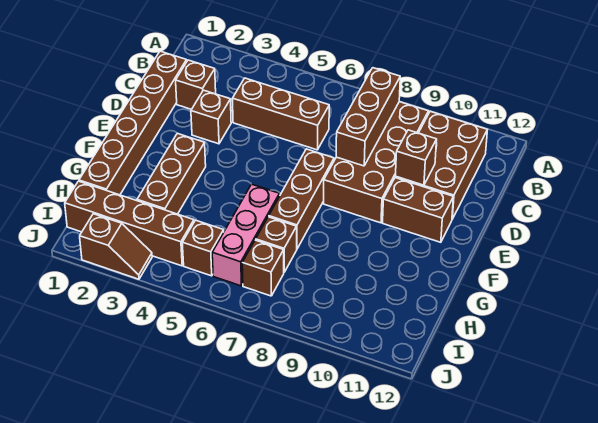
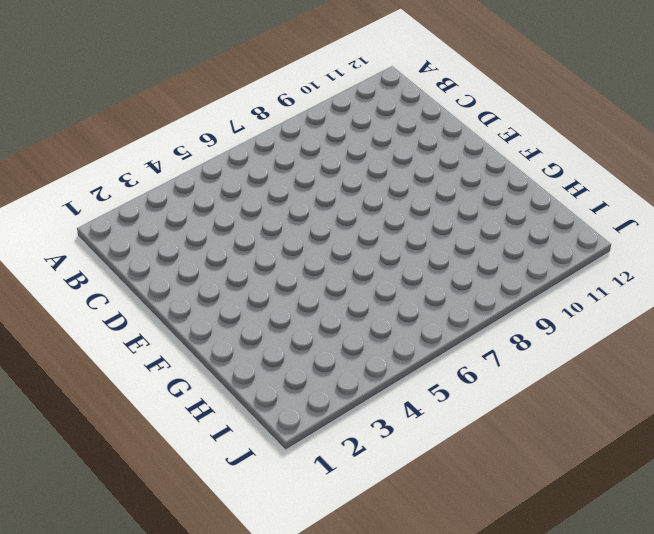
none -> brown brick B8:E9 level 1
none -> brown brick B10:D11 level 1
none -> brown brick C1:H1 level 1

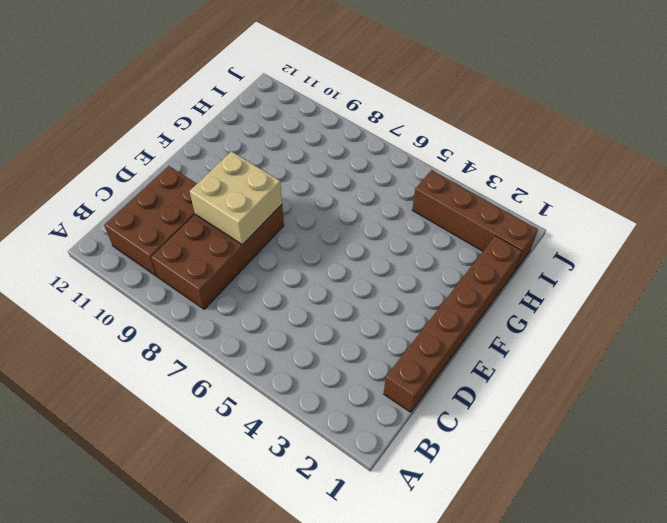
tan brick D8:E9 level 2 -> brown brick B8:D8 level 2
none -> brown brick C2 level 1
none -> brown brick C4:C6 level 1
none -> brown brick D3 level 1

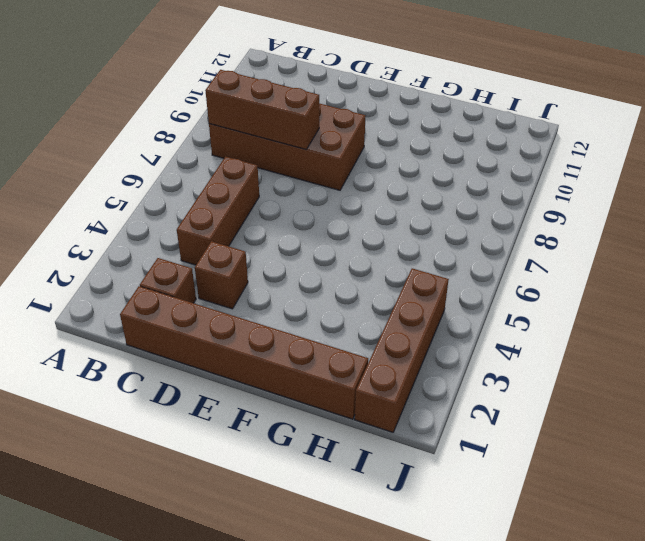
none -> brown brick B10:D11 level 1
none -> brown brick E7:G7 level 1
none -> brown brick E10:E11 level 1

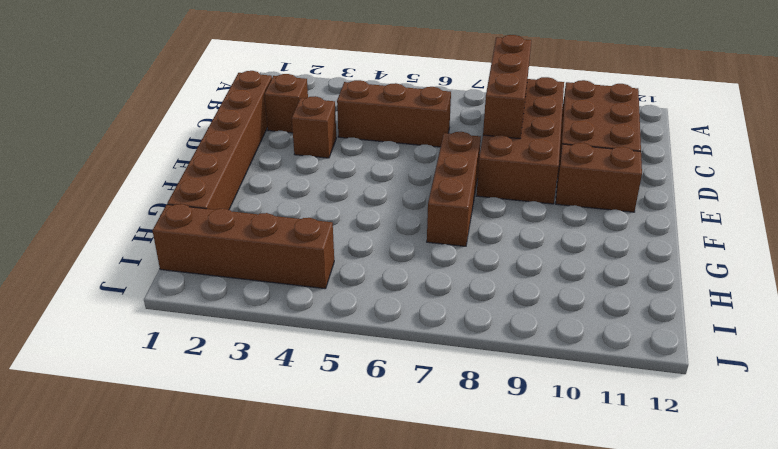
none -> brown brick F3:H3 level 1
none -> pink brick G6:I6 level 1
none -> brown brick H7 level 1

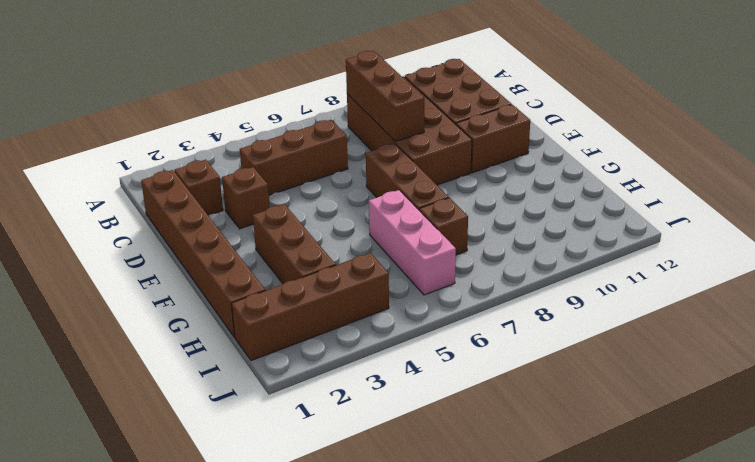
none -> brown brick I5 level 1
none -> brown brick I7 level 1
none -> brown slope J2:J3 level 1 top 2

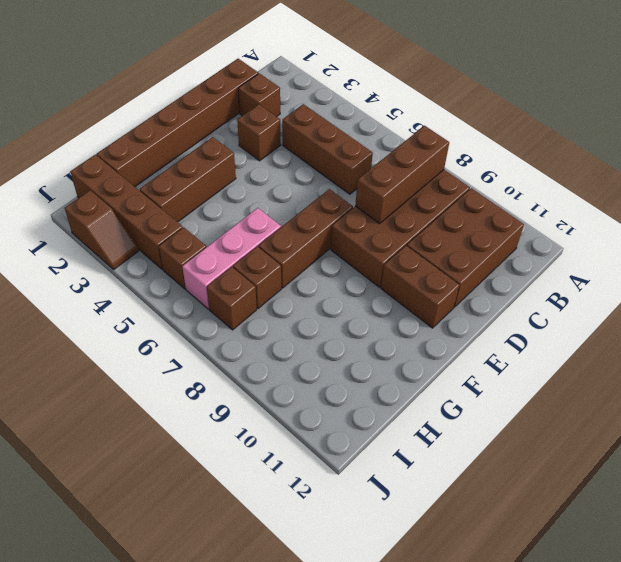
none -> brown brick D10 level 2

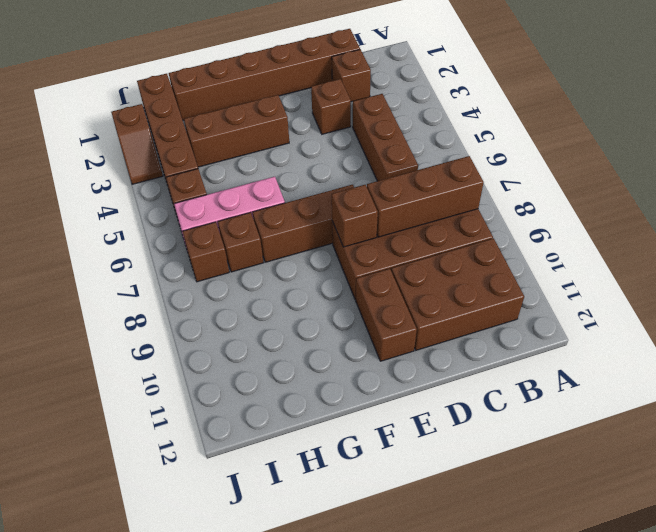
brown brick E8 level 2 -> brown brick D10 level 2

